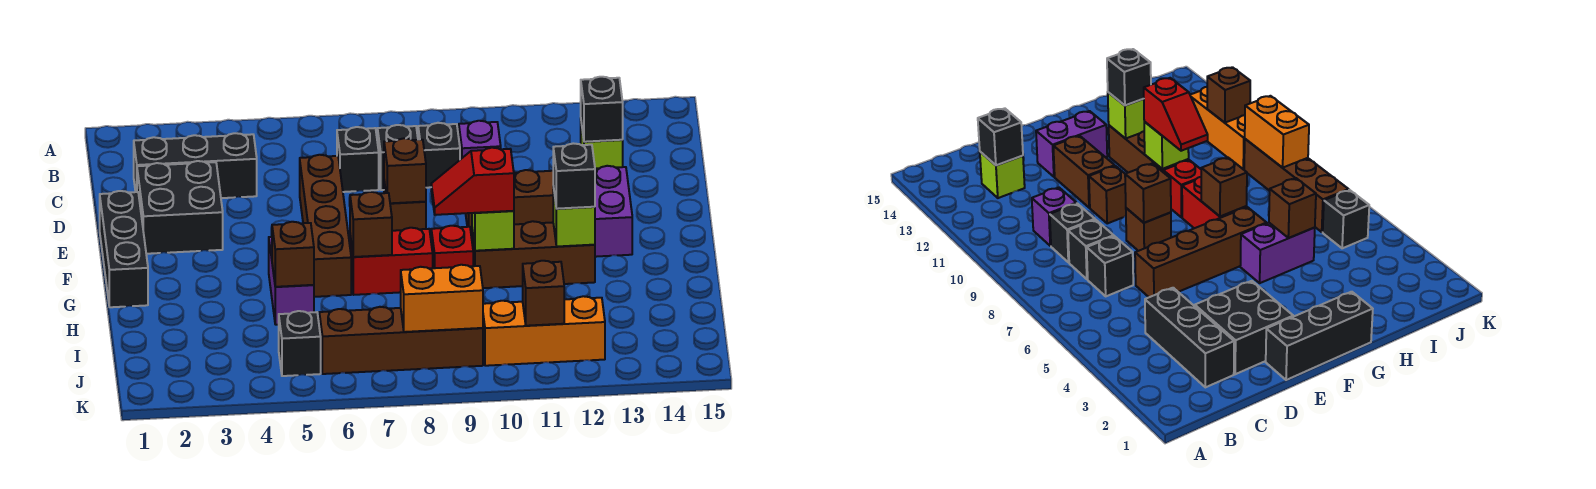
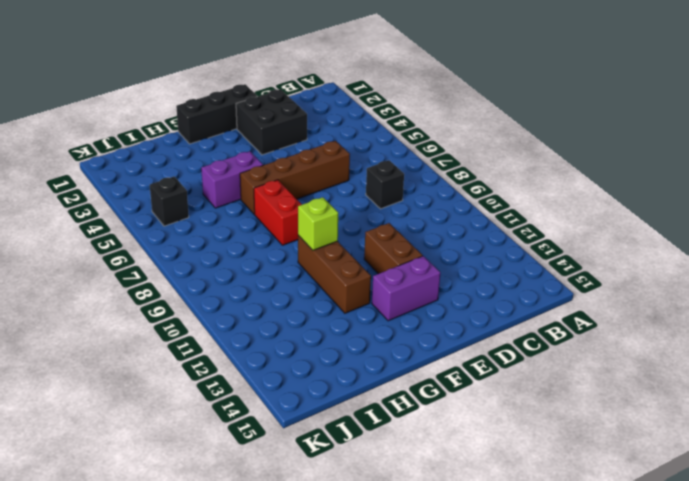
none -> black brick C2:C4 level 1
none -> black brick C7 level 1
none -> black brick C9 level 1
none -> purple brick C10 level 1

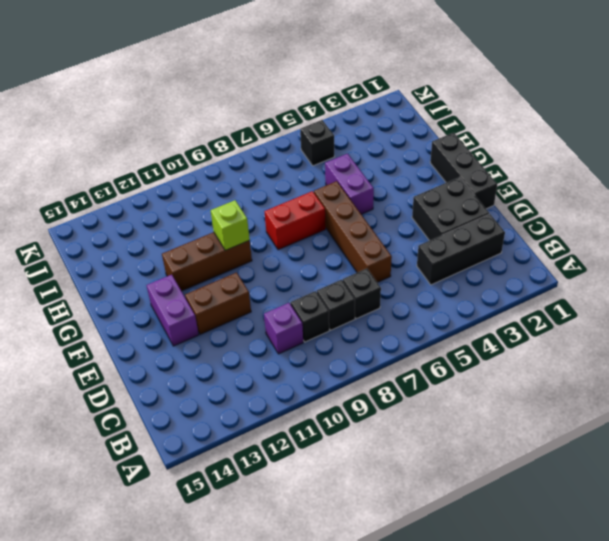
none -> lime brick C13 level 1
none -> brown brick E8 level 1
none -> brown brick E10 level 1
none -> red brick G9 level 1

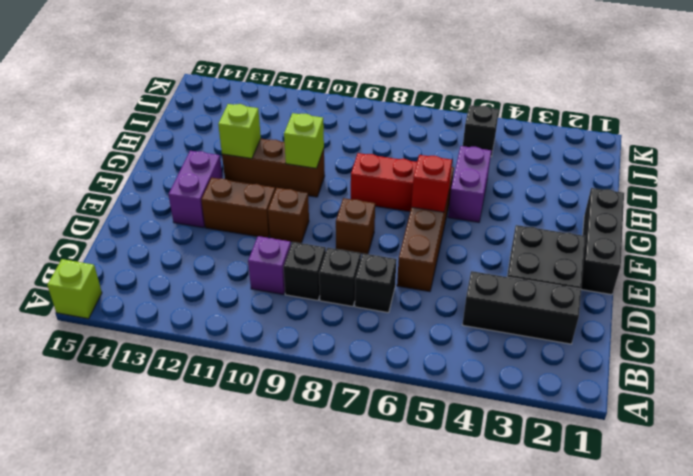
lime brick A15 level 1 -> lime brick C13 level 1
red brick F6 level 2 -> red brick G9 level 1
none -> brown brick J6:J9 level 1
none -> orange brick J10:J12 level 1
none -> black brick C13 level 2
none -> brown brick E8 level 2

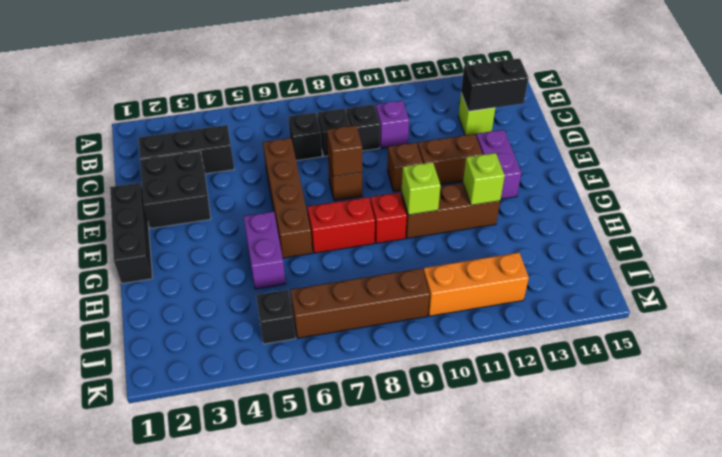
black brick C13:C14 level 2 -> black brick C13 level 2
none -> brown brick G7 level 2
none -> brown brick H5 level 2
none -> orange brick J8:J9 level 2
none -> brown brick J11 level 2

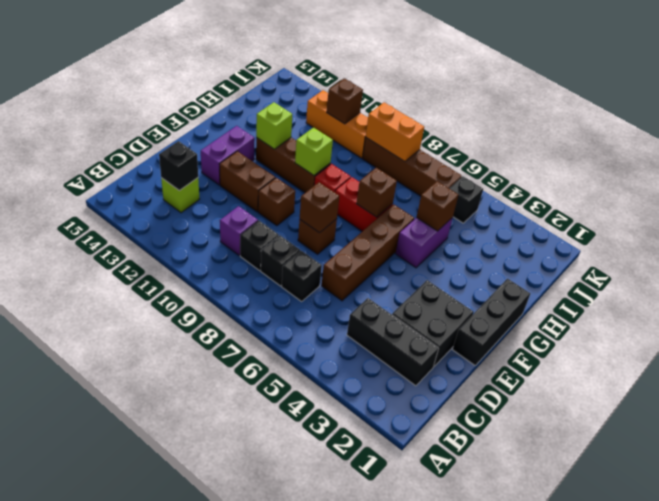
none -> red slope G9:G10 level 3 top 10
none -> black brick G12 level 3

